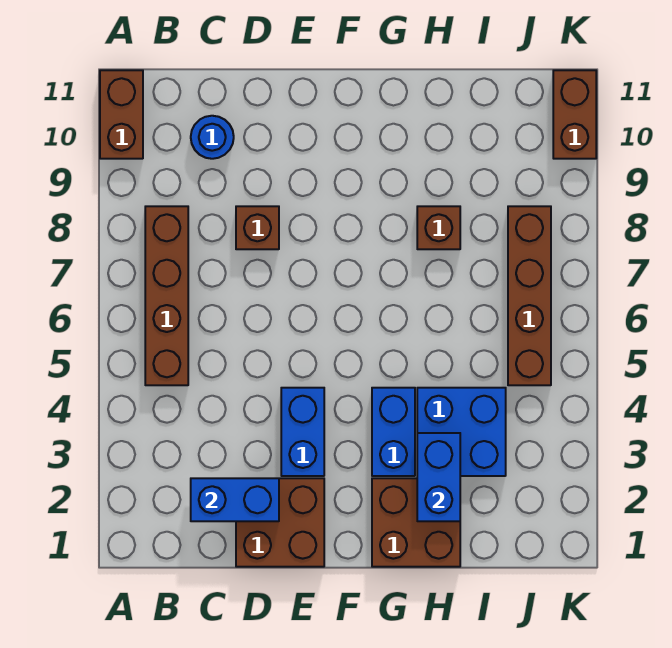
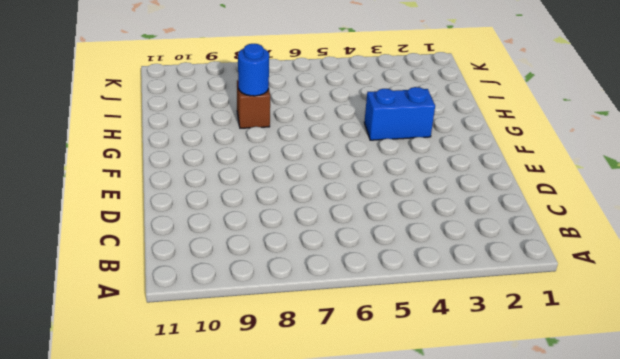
blue round brick H8 level 2 -> blue round brick C10 level 1
none -> brown brick A10:A11 level 1
none -> brown brick B5:B8 level 1
none -> brown brick D1:E2 level 1

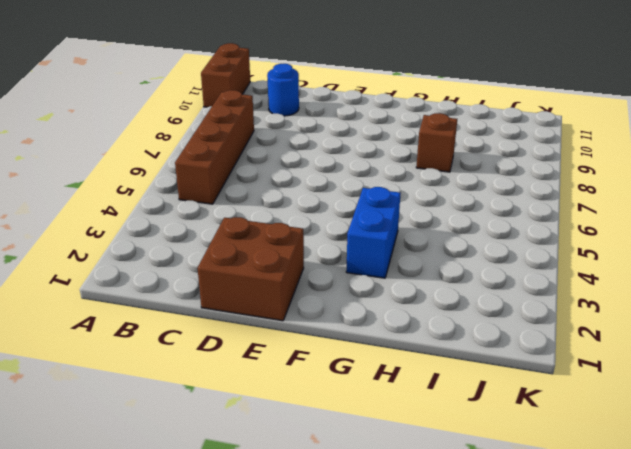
none -> brown brick D8 level 1
none -> blue brick E3:E4 level 1
none -> brown brick G1:H2 level 1

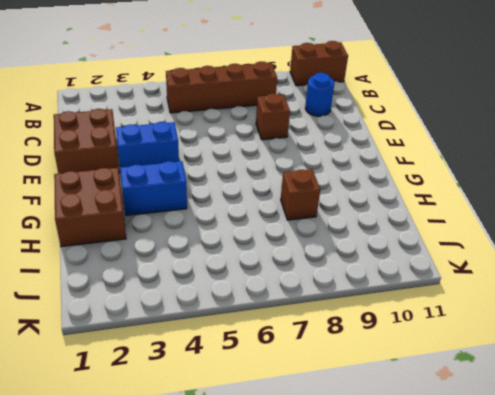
none -> blue brick H3:I4 level 1
none -> brown brick J5:J8 level 1
none -> brown brick K10:K11 level 1

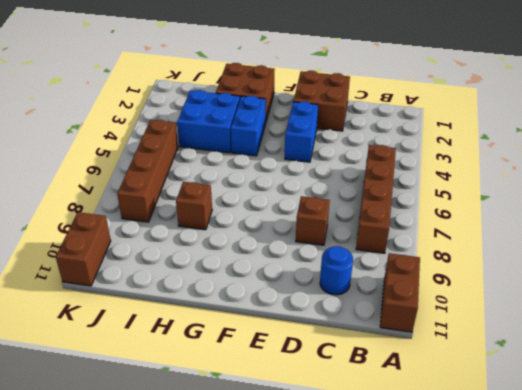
none -> blue brick C2:D2 level 2
none -> blue brick H2:H3 level 2

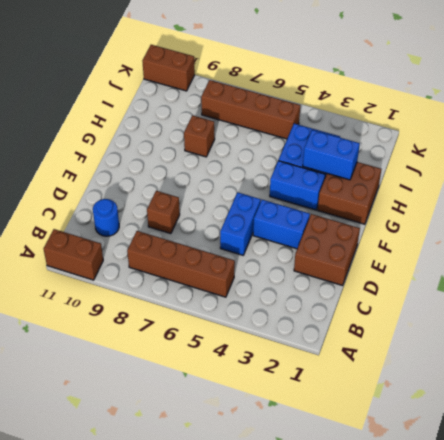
blue brick D5:E5 level 1 -> blue brick C2:D2 level 2

